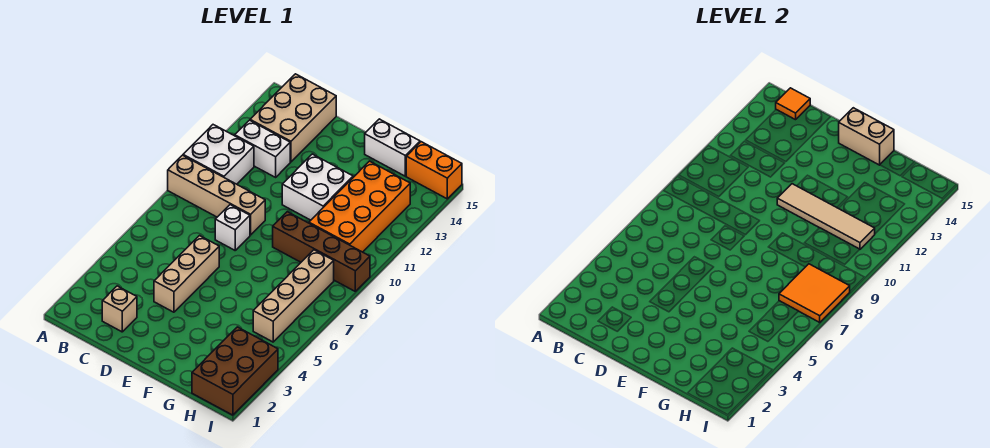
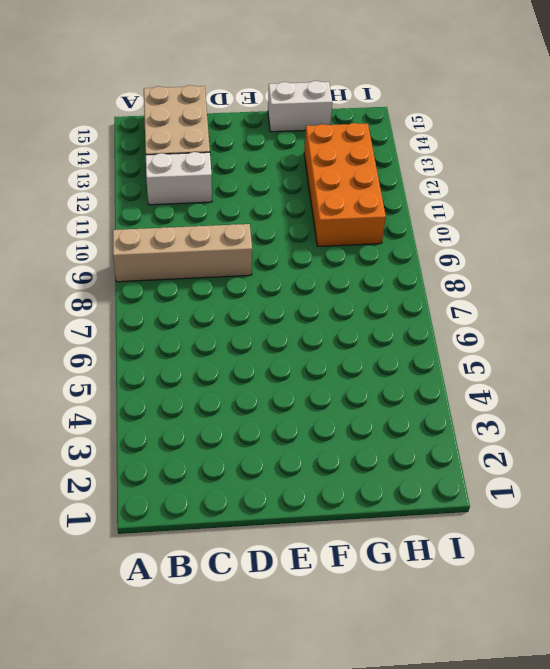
none -> white brick A10:B11 level 1
none -> tan brick C2 level 1
none -> tan brick D4:D6 level 1

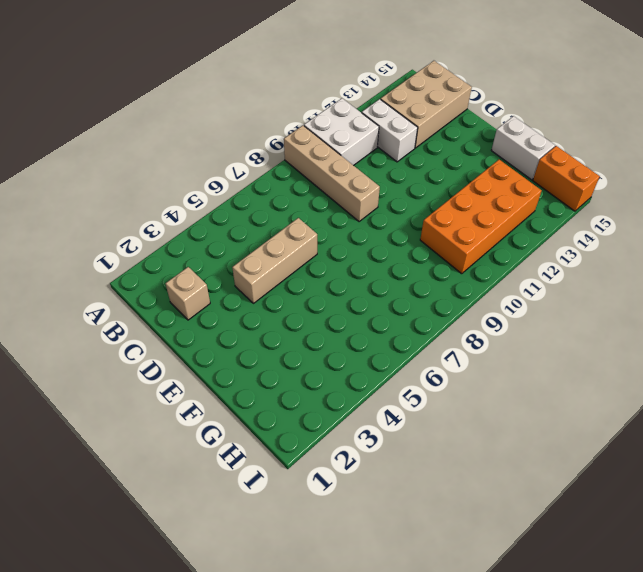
none -> white brick D8 level 1
none -> white brick E11:F12 level 1
none -> brown brick F9:I9 level 1

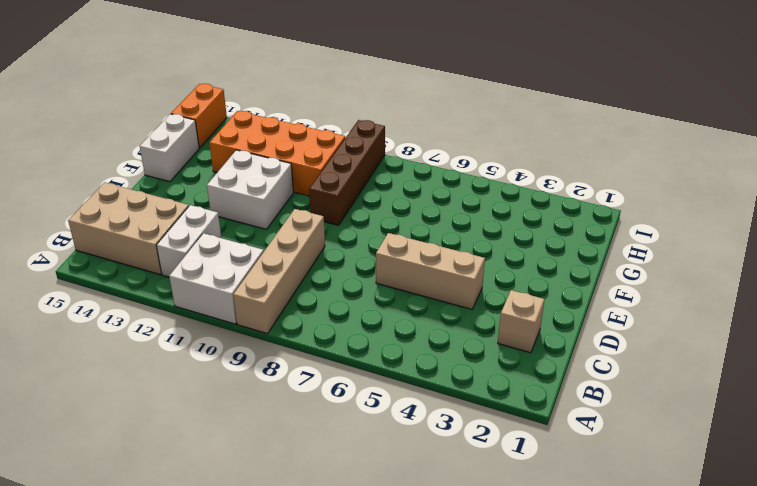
none -> white brick D8 level 1
none -> brown brick H1:I3 level 1
none -> tan brick H5:H8 level 1

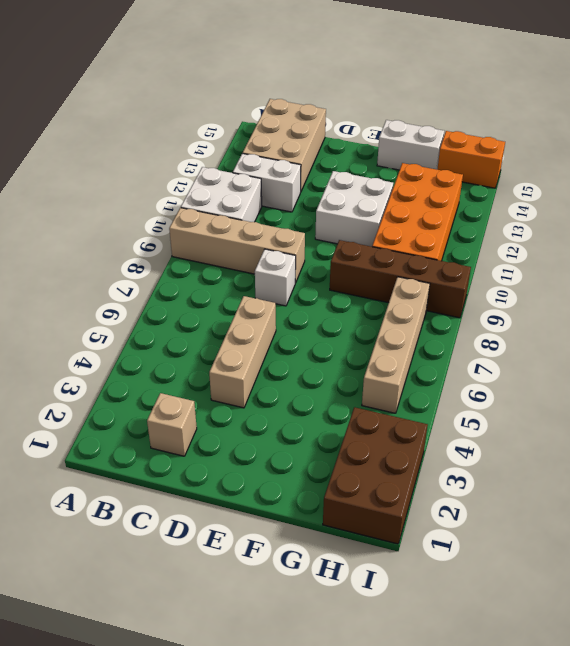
none -> orange tile B15 level 2
none -> tan tile E11:H11 level 2
none -> tan brick E15:F15 level 2

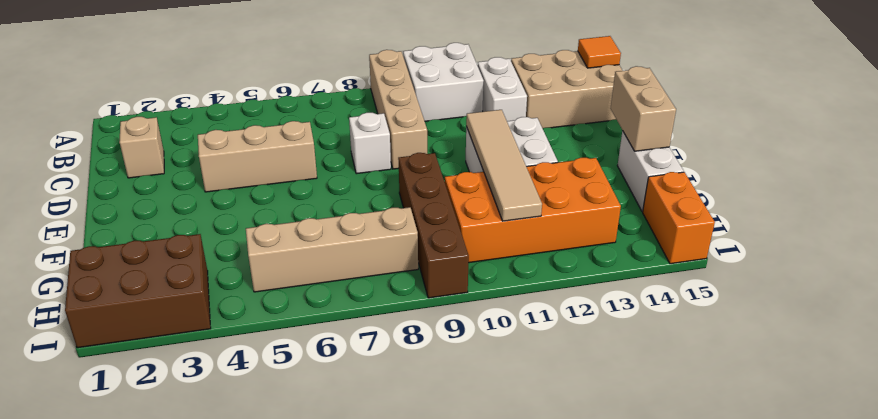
none -> orange tile H7:I8 level 2

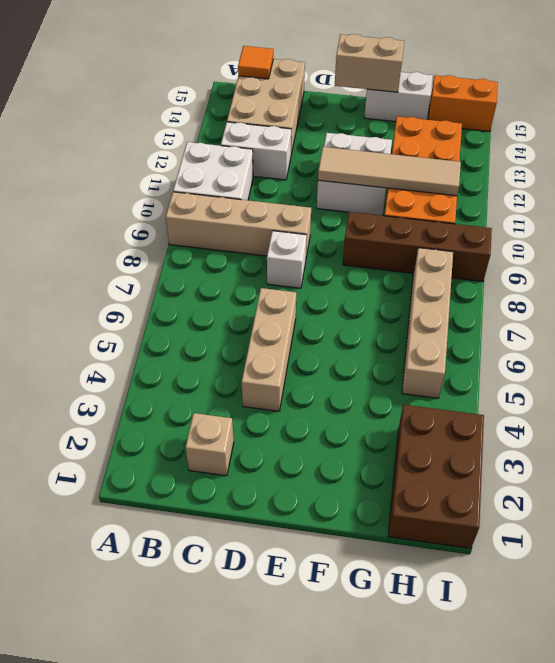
none -> orange tile H7:I8 level 2

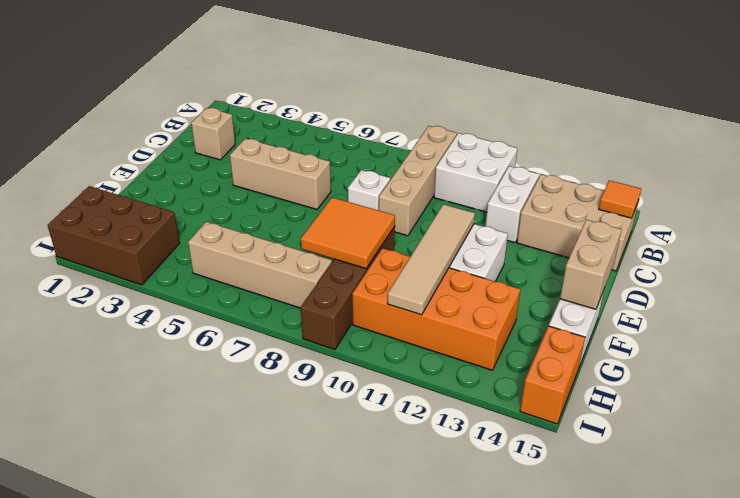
orange tile F8:G9 level 2 -> orange tile H7:I8 level 2

